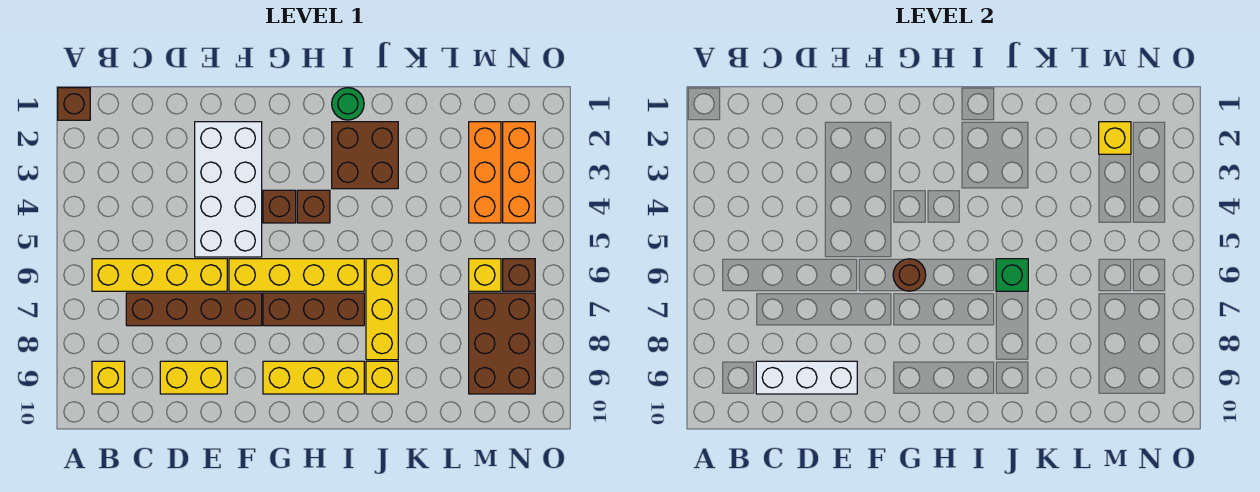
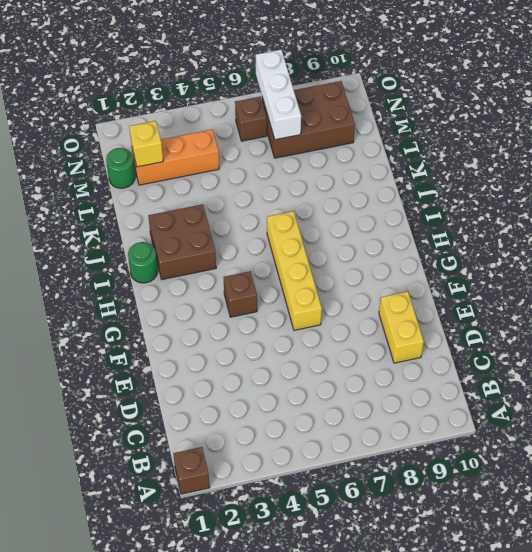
green round brick M1 level 1 -> none
white brick M7:O7 level 2 -> white brick C9:E9 level 2
none -> yellow brick B6:E6 level 1
none -> yellow brick B9 level 1
none -> brown brick C7:F7 level 1

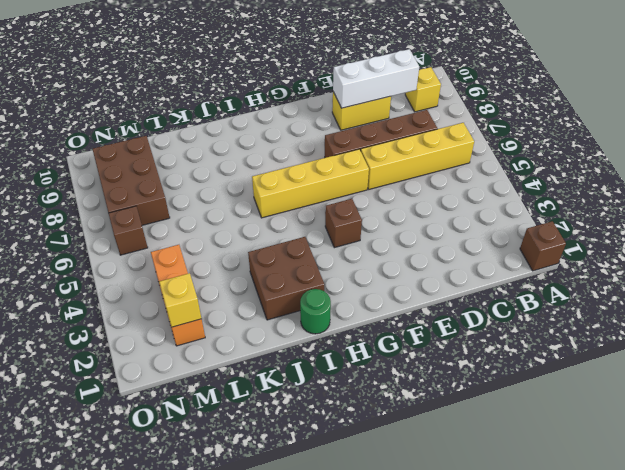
none -> white brick E2:F5 level 1
none -> brown brick G7:I7 level 1
none -> yellow brick G9:I9 level 1

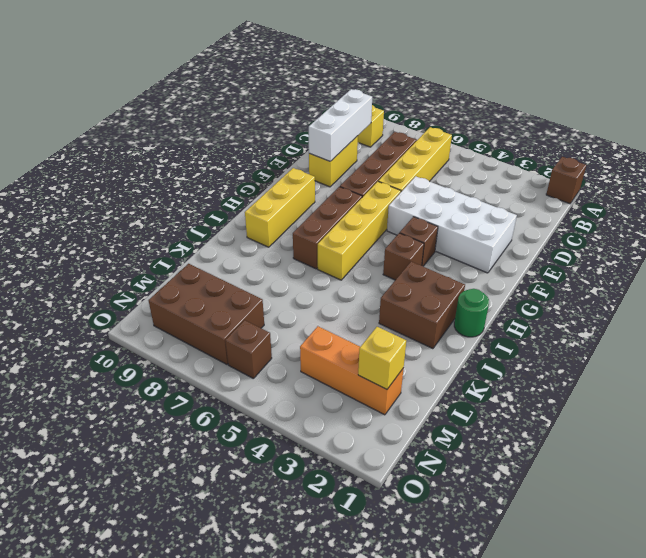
none -> yellow brick J6:J8 level 1
none -> yellow brick J9 level 1
none -> yellow brick M6 level 1

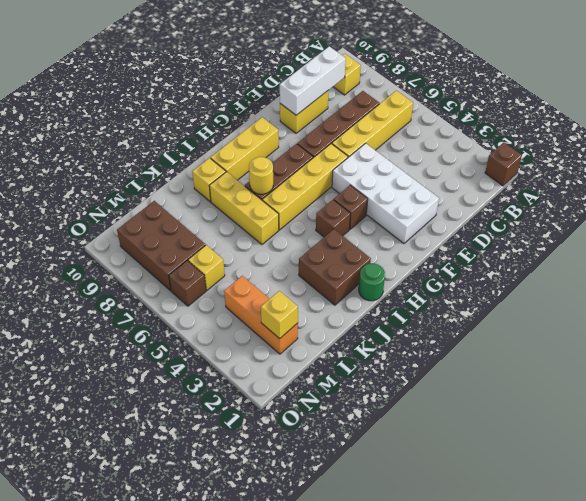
yellow round brick I7 level 2 -> none
none -> orange brick N2:N4 level 1
none -> brown round brick G6 level 2
none -> green brick J6 level 2

